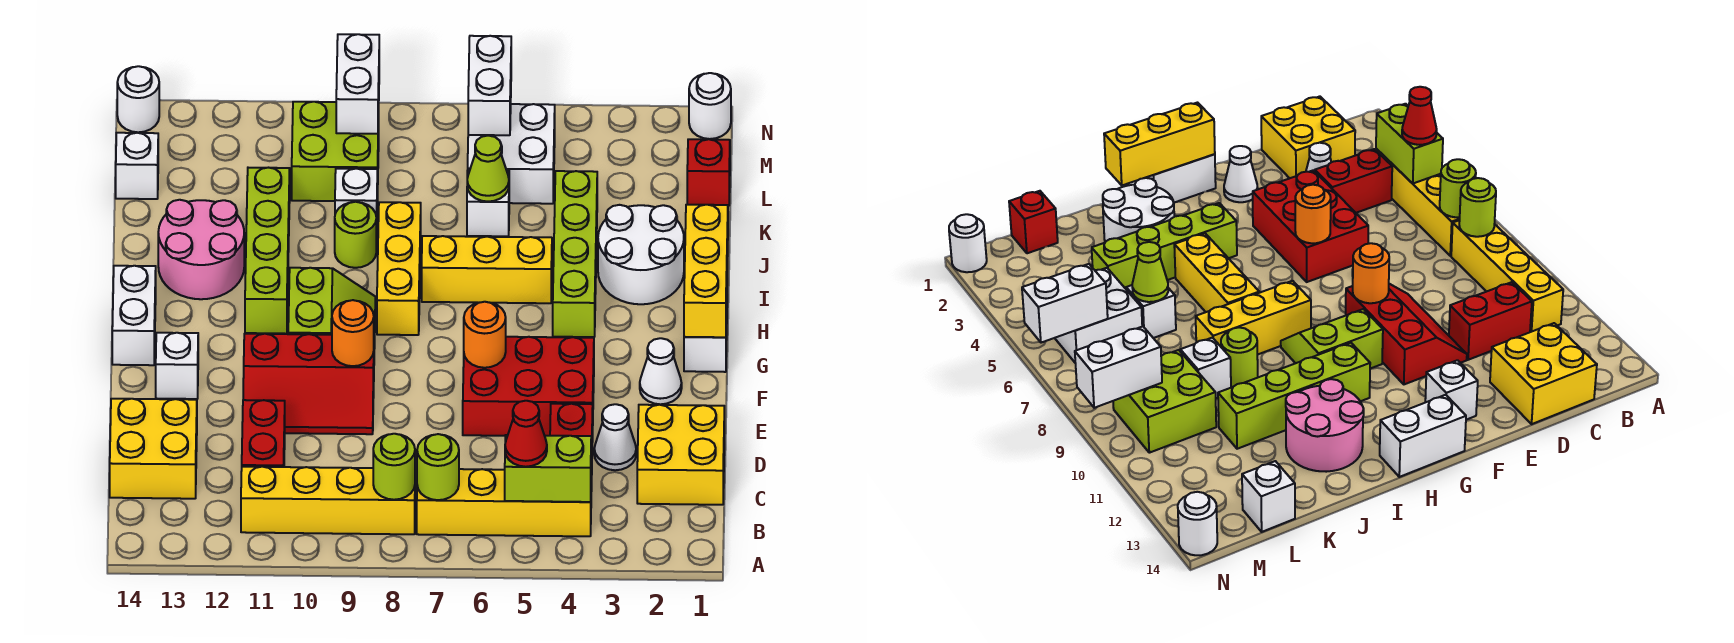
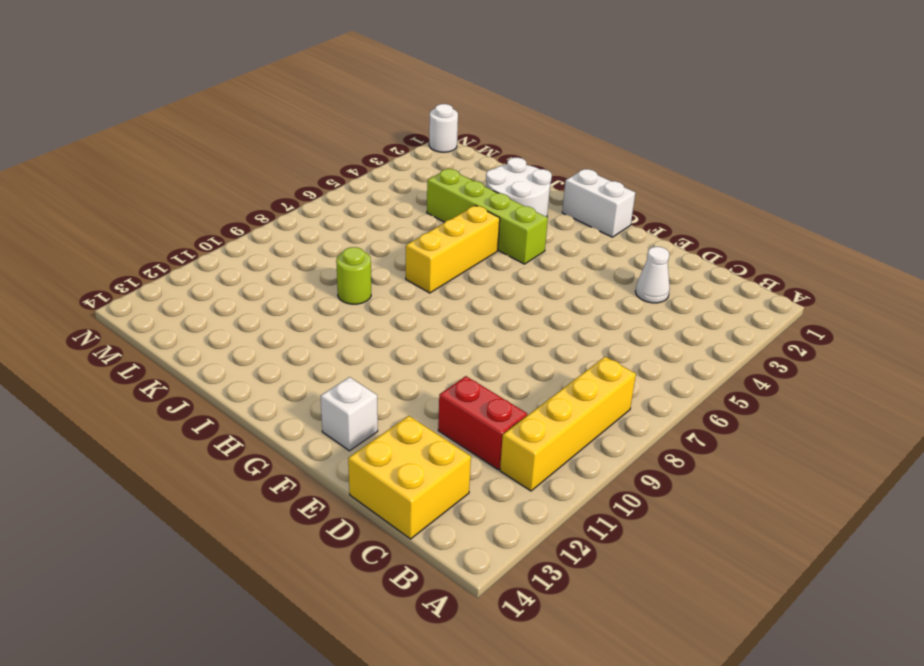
none -> yellow brick B4:B7 level 1
none -> yellow brick C1:D2 level 1
none -> red brick C4:D4 level 1
none -> red brick E4:F6 level 1

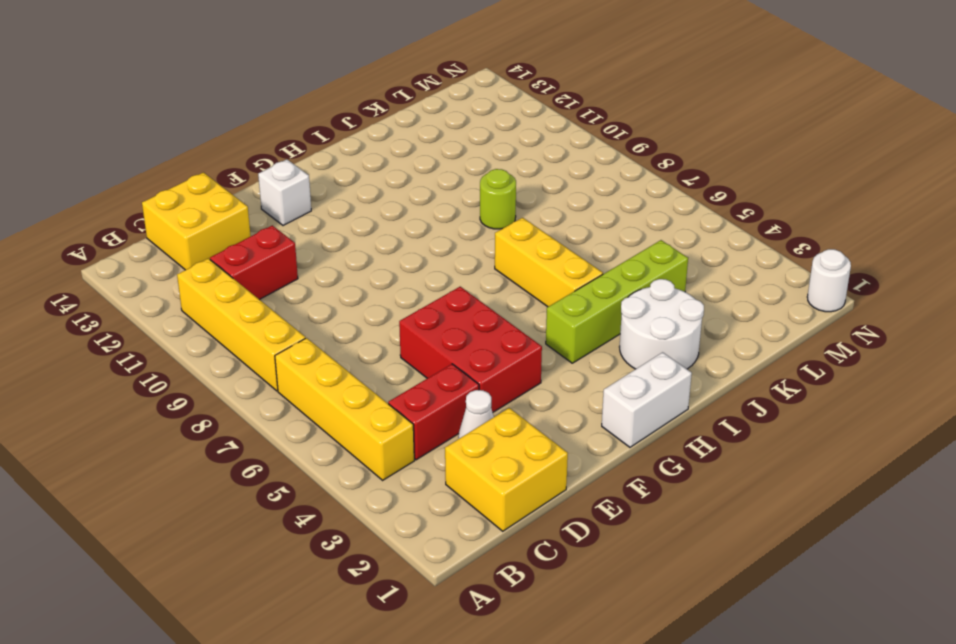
none -> red slope E9:F11 level 1 top F
none -> white cone F2 level 1
none -> lime slope G9:H10 level 1 top 10
none -> white brick G14:H14 level 1

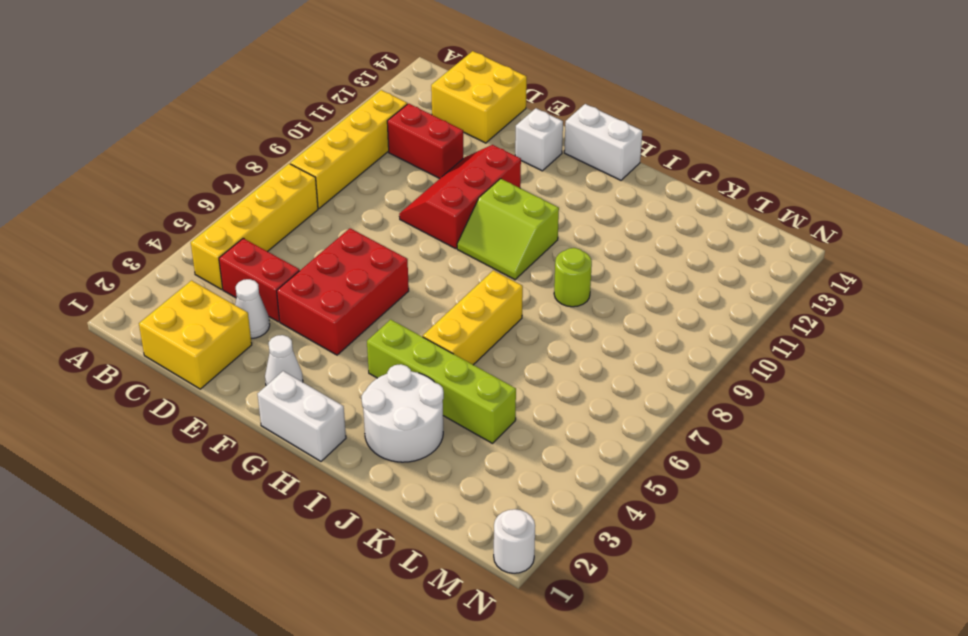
none -> yellow brick H8:J8 level 1
none -> lime brick H11:K11 level 1
none -> pink round brick I12:J13 level 1
none -> white brick K6 level 1

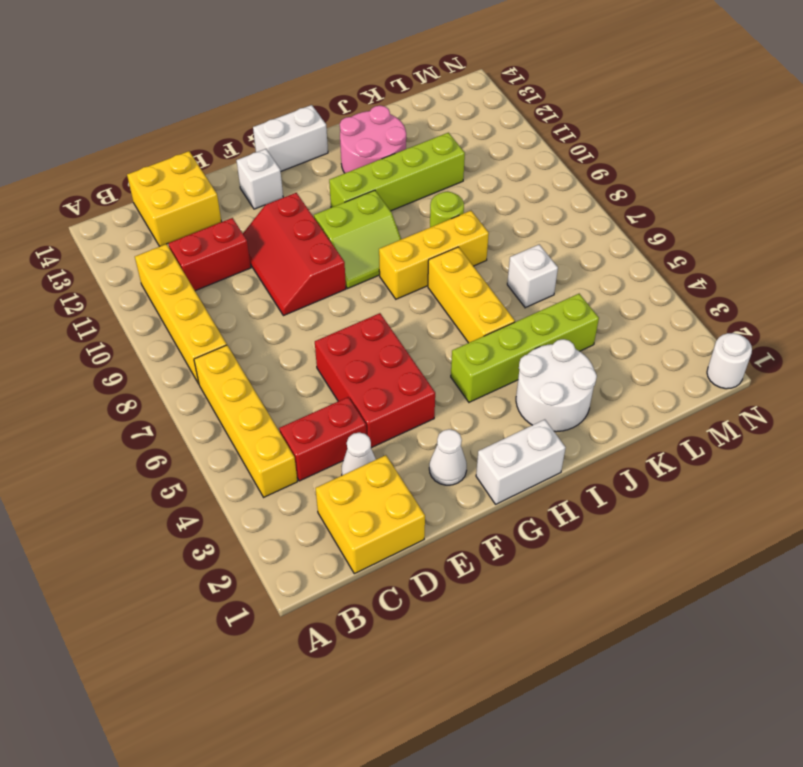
none -> white brick K9 level 1
none -> red brick L1 level 1
none -> white brick L5:M6 level 1
none -> lime brick L9:M10 level 1

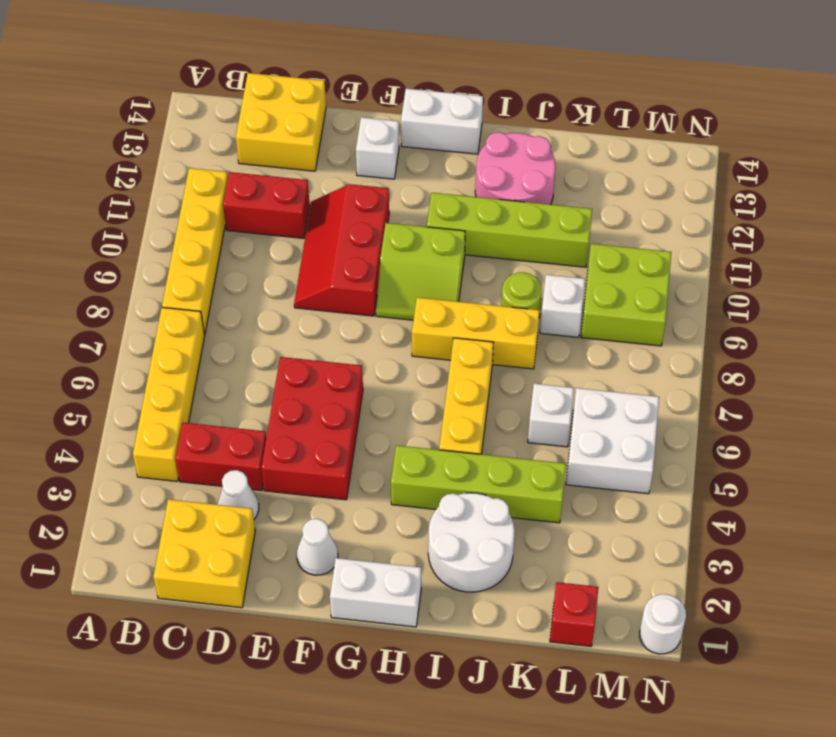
none -> white brick L14 level 1
none -> white round brick N14 level 1
none -> lime brick B4:B5 level 2
none -> lime round brick B7 level 2

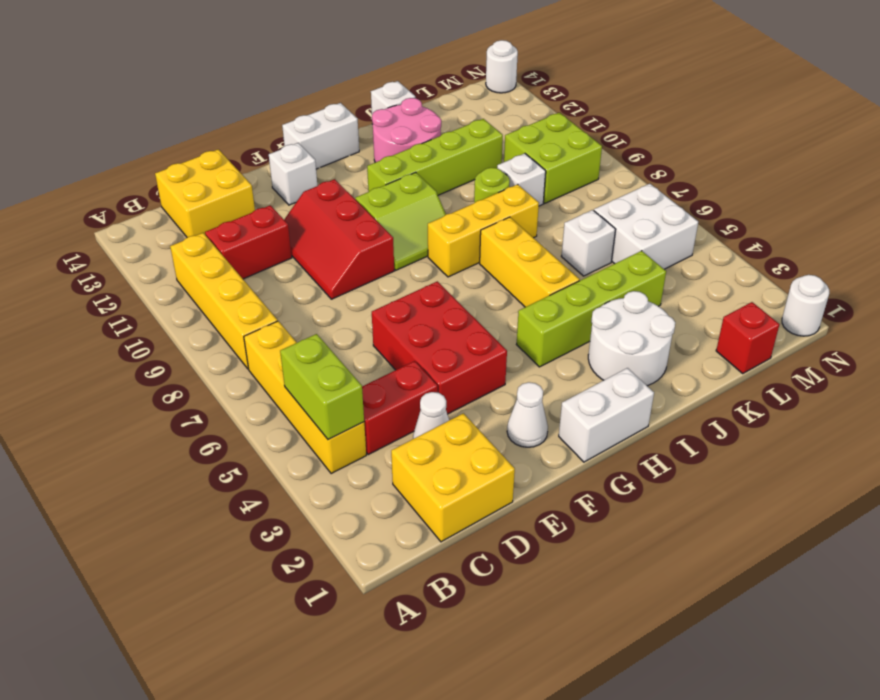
white brick J14 level 1 -> white brick L14 level 1
none -> lime round brick B7 level 2
none -> lime round brick B8 level 2
none -> orange round brick F6 level 2
none -> orange round brick F9 level 2

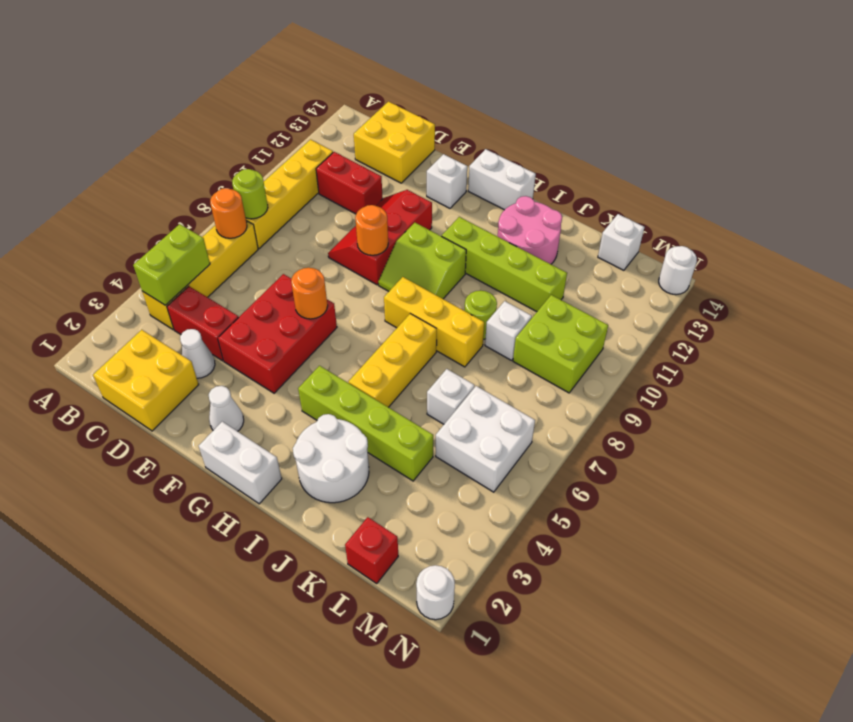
orange round brick B7 level 2 -> lime round brick B7 level 2
none -> yellow brick G1:I1 level 2
none -> lime cone K6 level 2
none -> white brick M6:N6 level 2
none -> white brick M9:N9 level 2

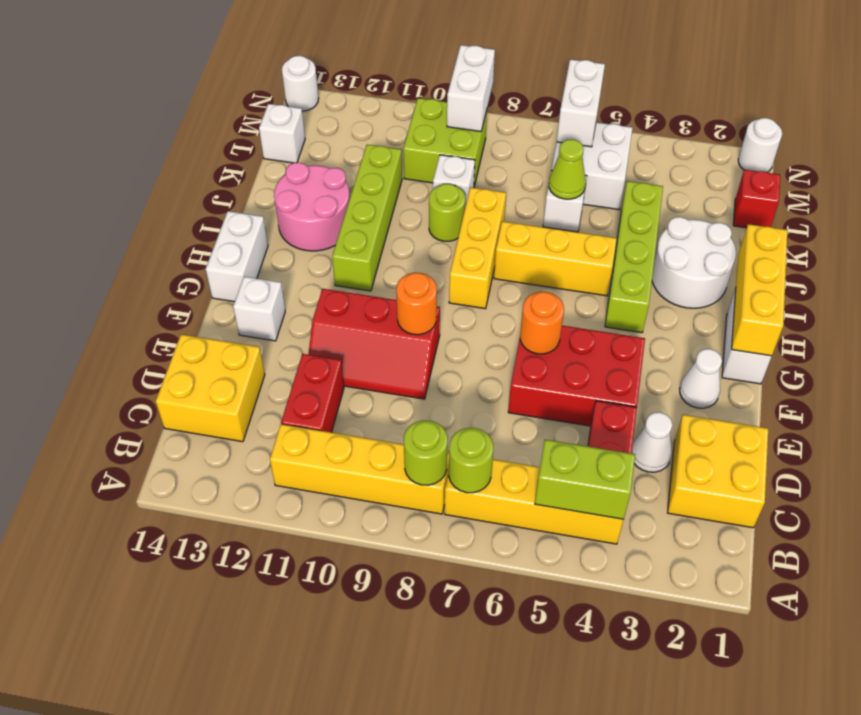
none -> lime slope G9:H10 level 1 top 10
none -> red cone B5 level 3

